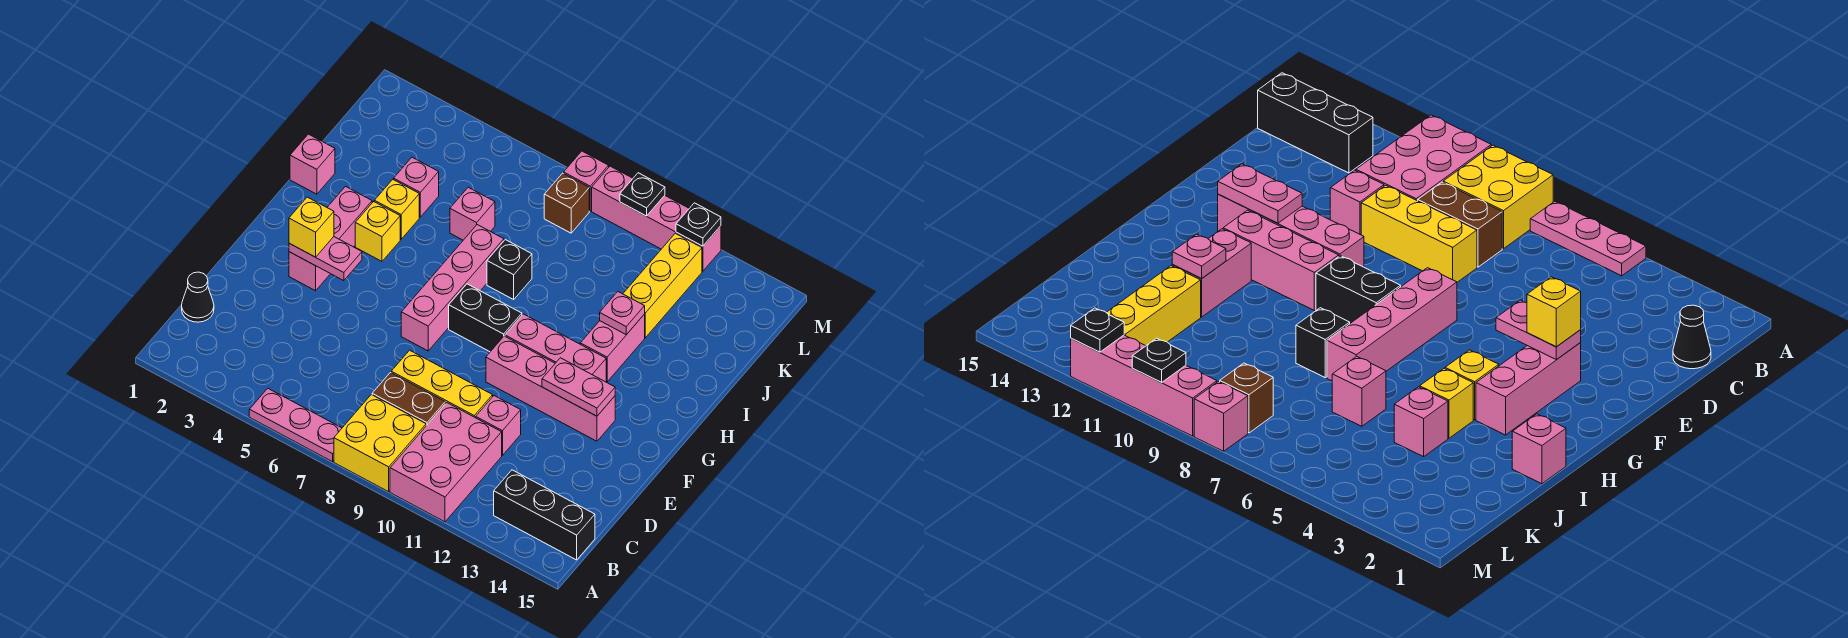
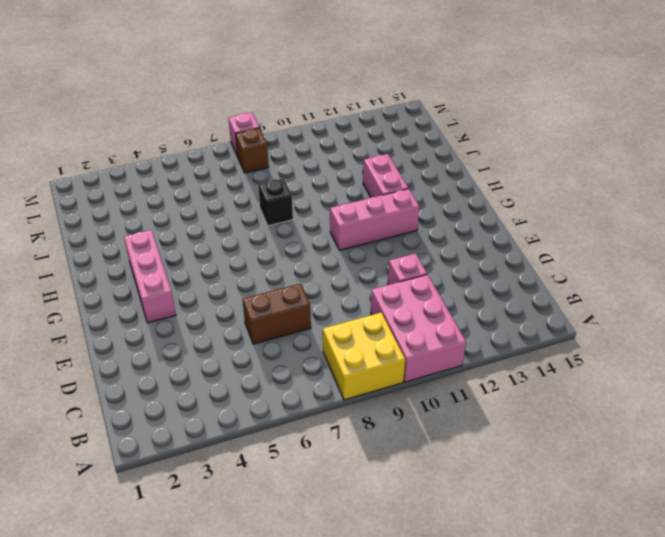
brown brick D6:D7 level 1 -> brown brick C8:C9 level 1
none -> pink plate A5:A7 level 1
none -> black brick B13:B15 level 1
none -> black cone C1 level 1
none -> yellow brick D8:D10 level 1

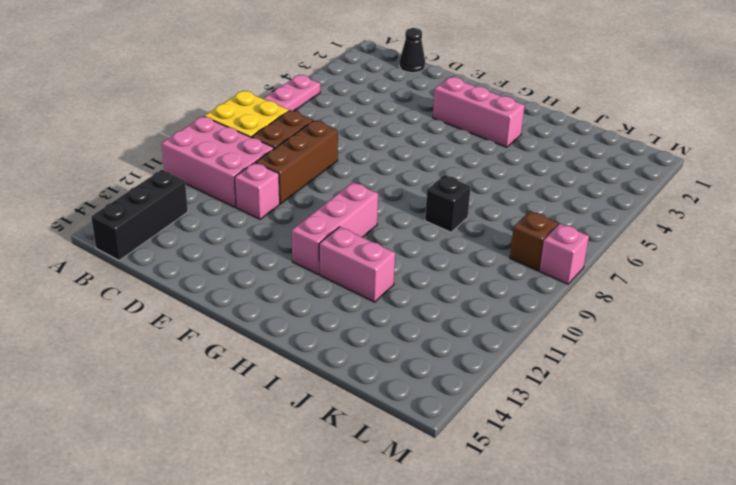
brown brick D8:D10 level 1 -> yellow brick D8:D10 level 1
none -> pink brick F7:I7 level 1
none -> pink brick F10:F13 level 1
none -> black brick G8:G9 level 1
none -> yellow brick H4 level 1

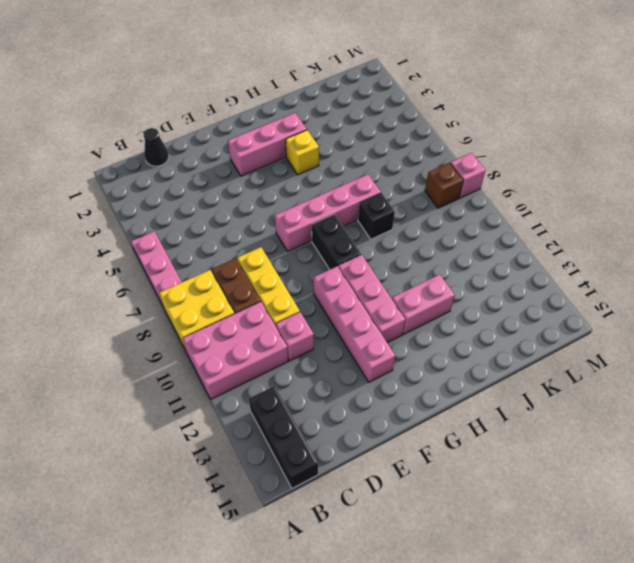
none -> pink brick I1 level 1
none -> yellow brick I4 level 1
none -> pink brick J4 level 1
none -> pink brick J6 level 1

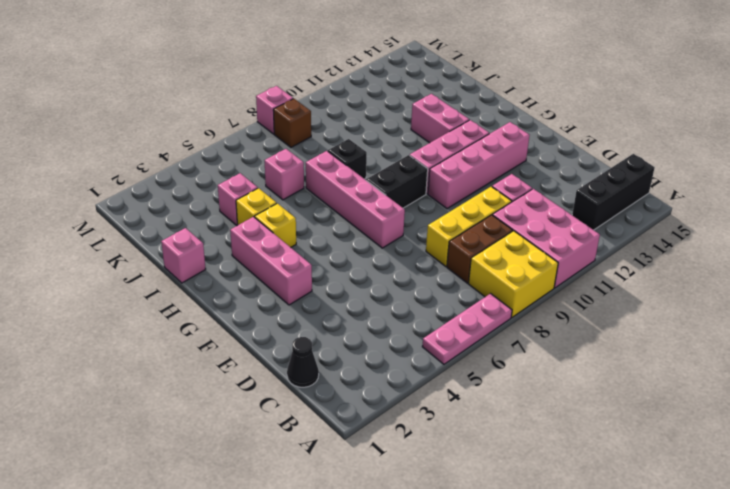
none -> yellow brick J12:L12 level 1
none -> pink brick M9:M12 level 1
none -> pink plate F3:F4 level 2
none -> pink plate F12:F13 level 2

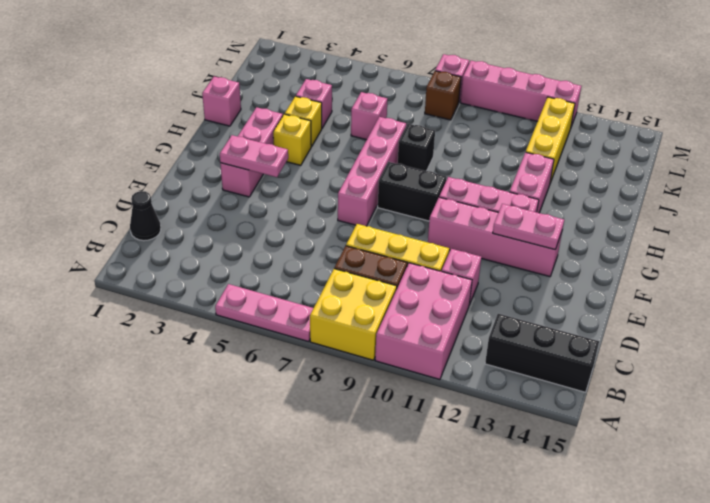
none -> pink plate I12 level 2
none -> black plate M10 level 2
none -> black plate M12 level 2
none -> yellow brick F3 level 3

